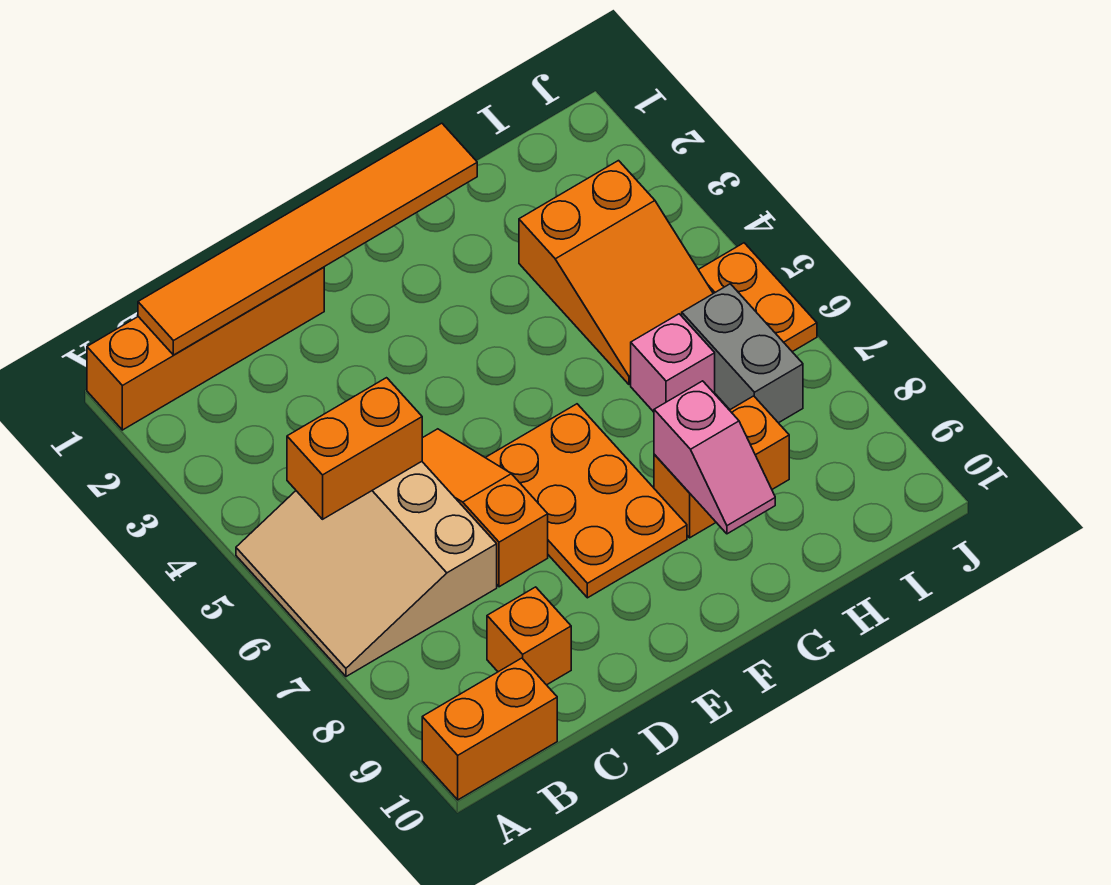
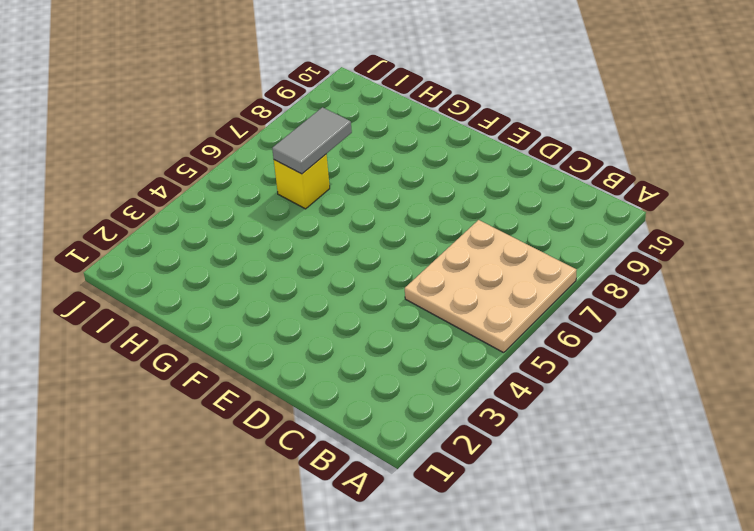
tan plate A5:C7 level 1 -> tan slope A5:C7 level 1 top C
yellow brick H6 level 1 -> pink brick H6 level 1
grey tile H6:H7 level 2 -> none
none -> orange brick A1:D1 level 1
none -> orange brick A10:B10 level 1
none -> orange brick C9 level 1

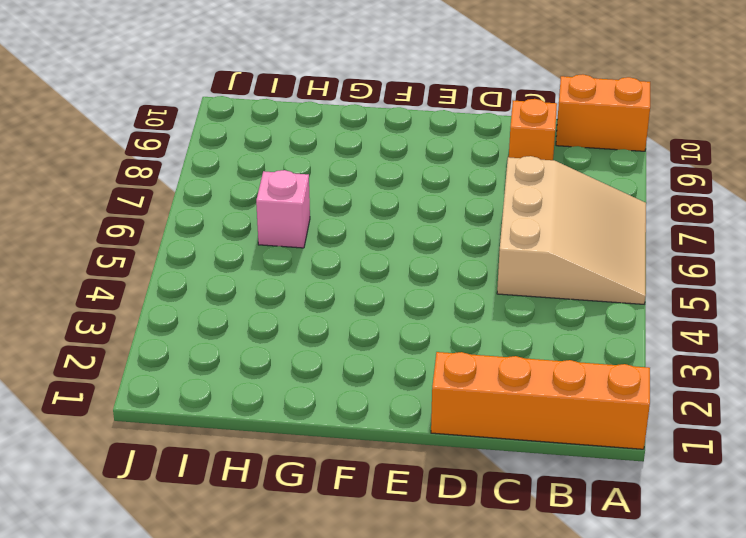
none -> orange slope D5:D7 level 1 top 7
none -> orange plate E6:F8 level 1
none -> orange brick G8:H8 level 1

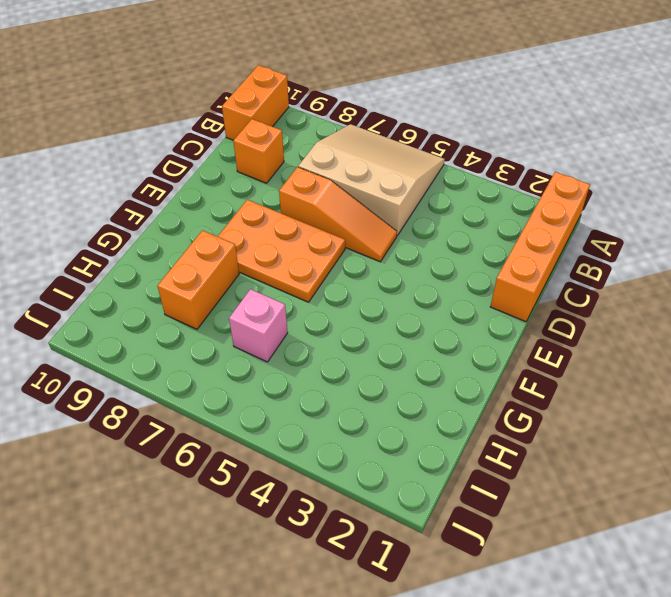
none -> orange slope H3:I5 level 1 top 3
none -> grey brick I6:I7 level 1
none -> orange plate J5:J6 level 1

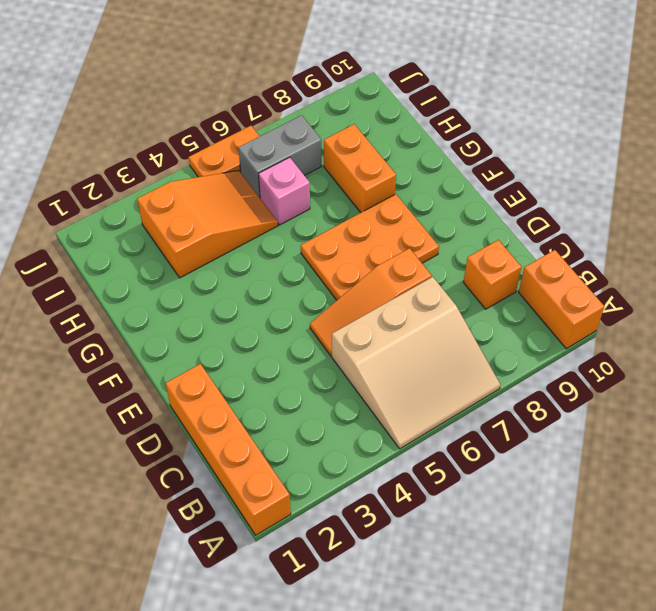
none -> orange tile B1:G1 level 2
none -> orange brick B5:C5 level 2
none -> pink slope G8:G9 level 2 top 8

